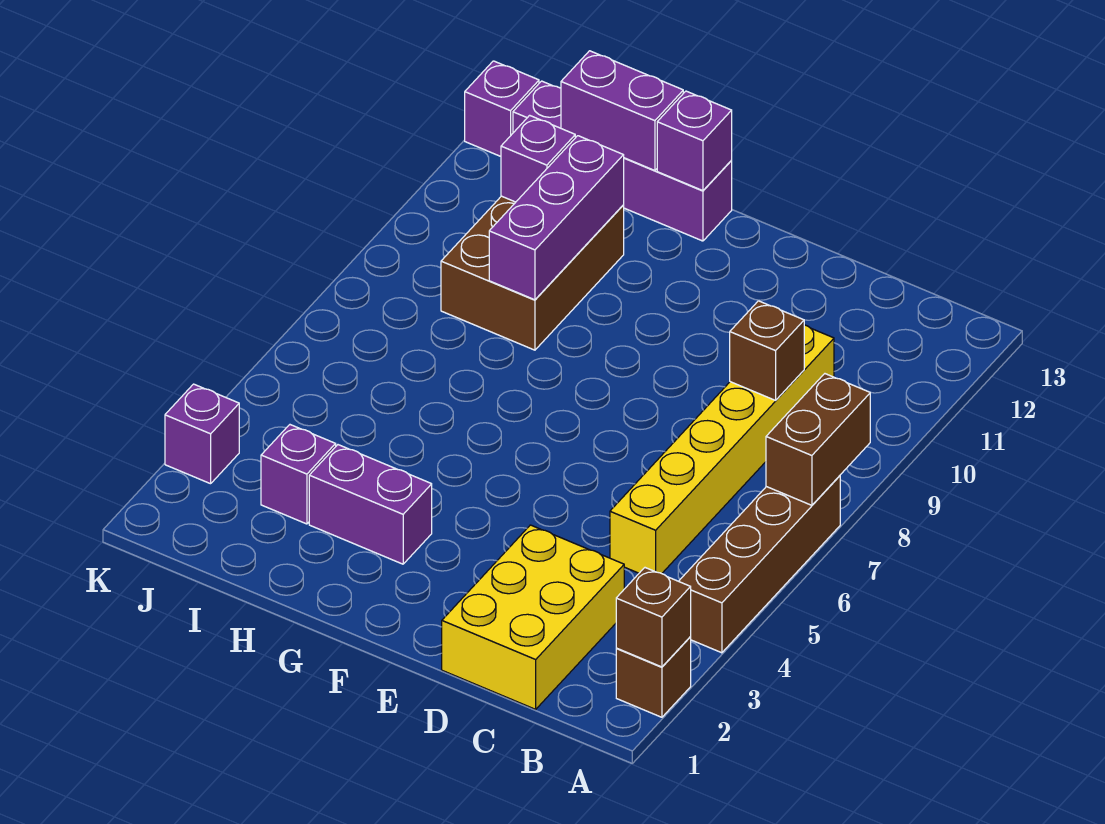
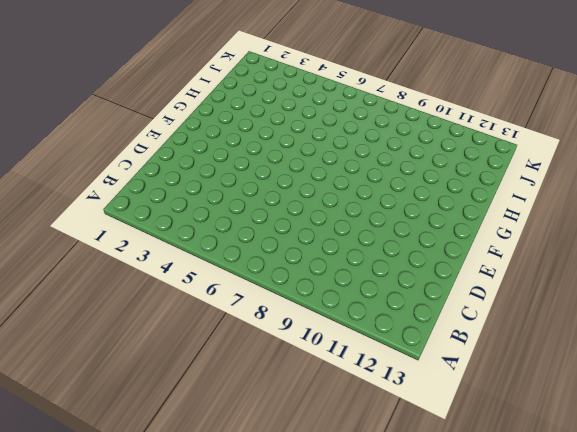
none -> brown brick A2 level 1
none -> brown brick A4:A7 level 1
none -> yellow brick C1:D3 level 1

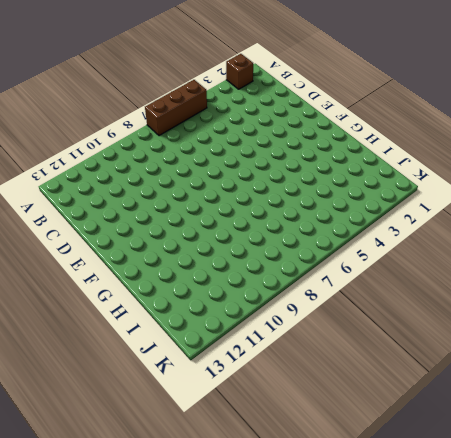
brown brick A5:A7 level 1 -> brown brick A4:A7 level 1
none -> yellow brick C1:D3 level 1
none -> yellow brick C5:C10 level 1
none -> purple brick G3:H3 level 1

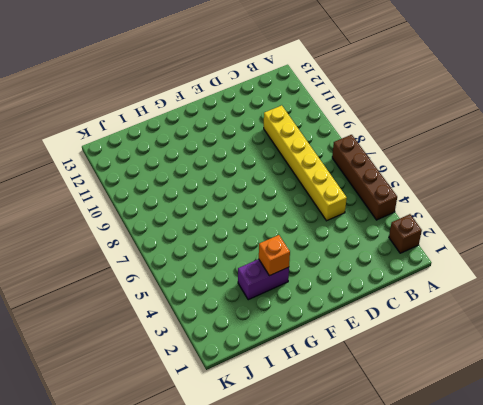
orange brick G3 level 2 -> none
none -> yellow brick C1:D3 level 1
none -> purple brick G13:J13 level 1
none -> brown brick H9:I11 level 1

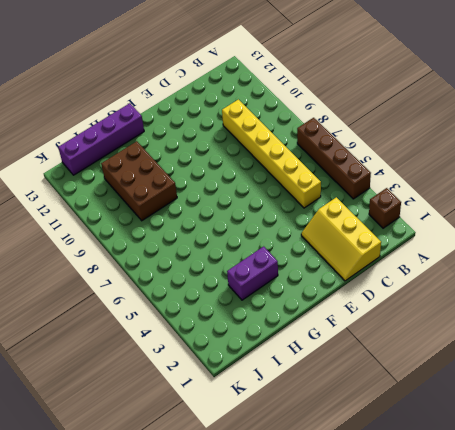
yellow slope C1:D3 level 1 top C -> yellow brick C1:D3 level 1
none -> purple brick I3 level 1
none -> purple brick K3 level 1
none -> purple brick K13 level 1

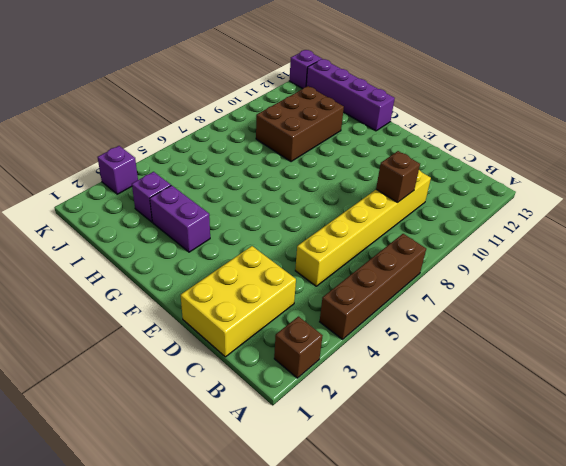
none -> brown brick A2 level 2
none -> brown brick A7:A8 level 2
none -> purple brick G13 level 2

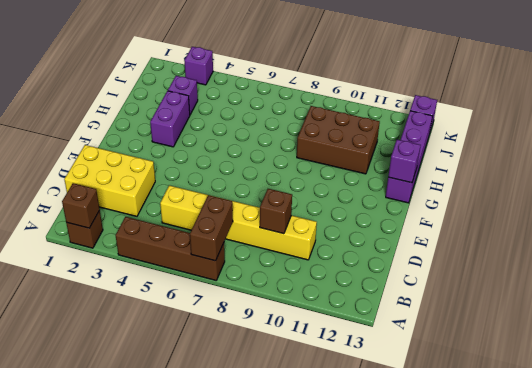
brown brick A7:B7 level 2 -> brown brick A7:A8 level 2
none -> purple brick H9:H11 level 2
none -> purple brick H13:I13 level 2
none -> purple brick I11 level 2

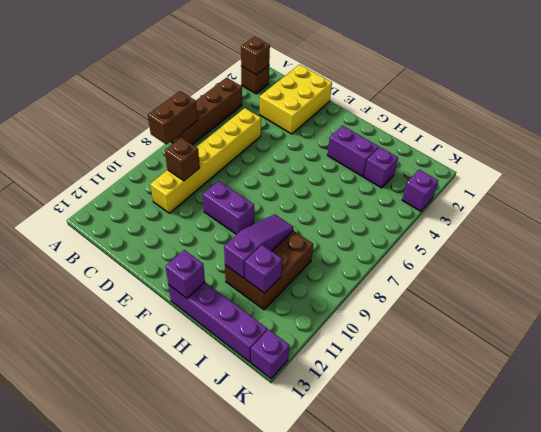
purple brick E9:F9 level 1 -> purple brick H13:I13 level 2
purple slope H9:H11 level 2 top 11 -> purple brick H9:H11 level 2

